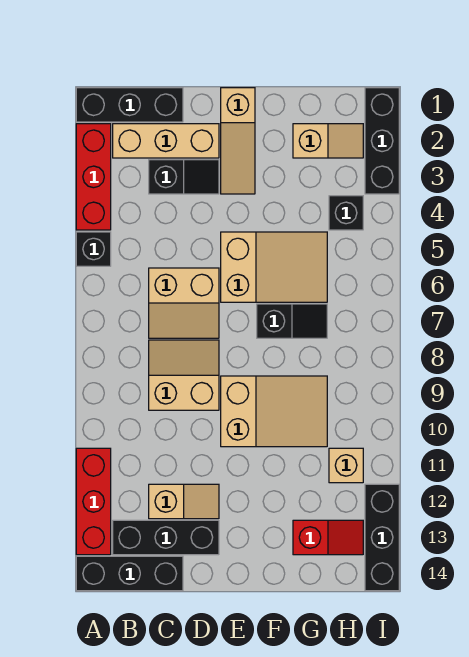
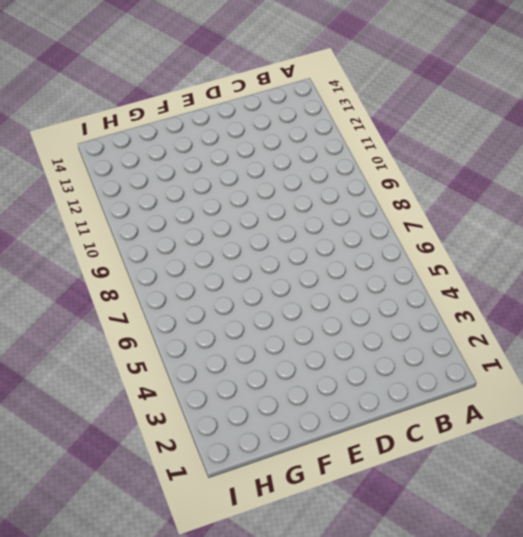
none -> black brick A1:C1 level 1
none -> red brick A2:A4 level 1
none -> black brick A5 level 1

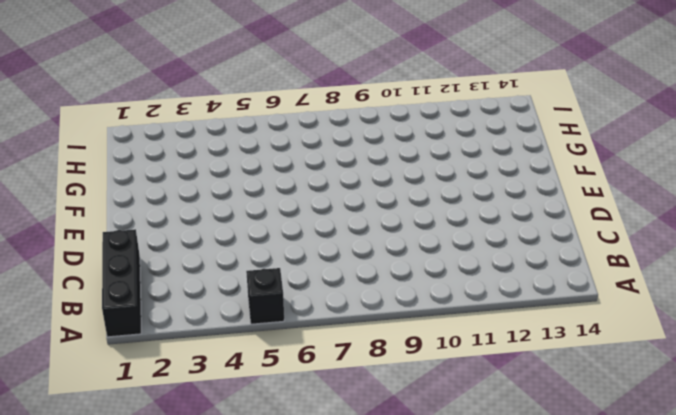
none -> red brick A2:A4 level 1
none -> red brick A11:A13 level 1
none -> black brick A14:C14 level 1

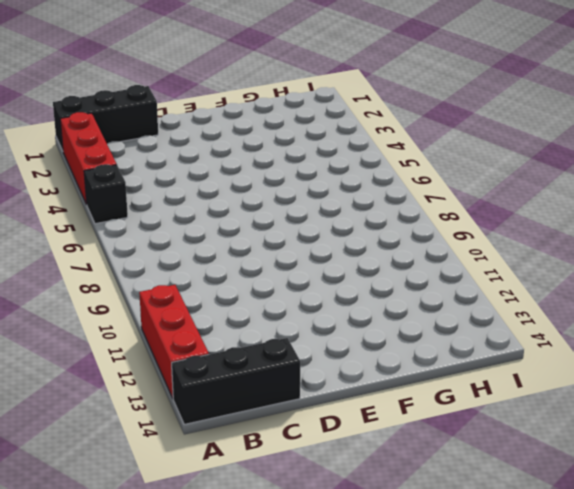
none -> tan brick B2:D2 level 1
none -> black brick B13:D13 level 1
none -> black slope C3:D3 level 1 top C

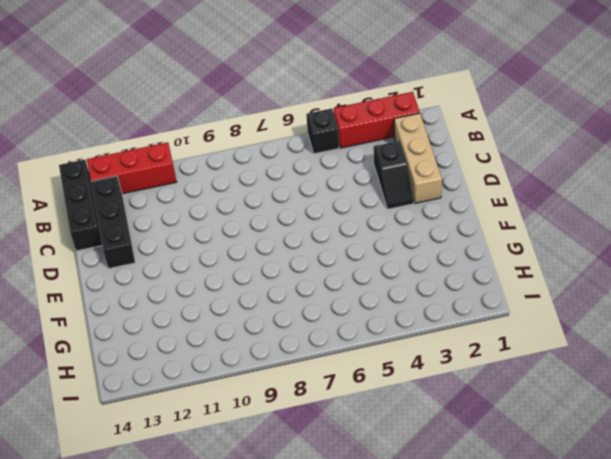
none -> black brick A1:C1 level 1
none -> tan slope C6:D7 level 1 top 6
none -> tan slope C8:D9 level 1 top 9

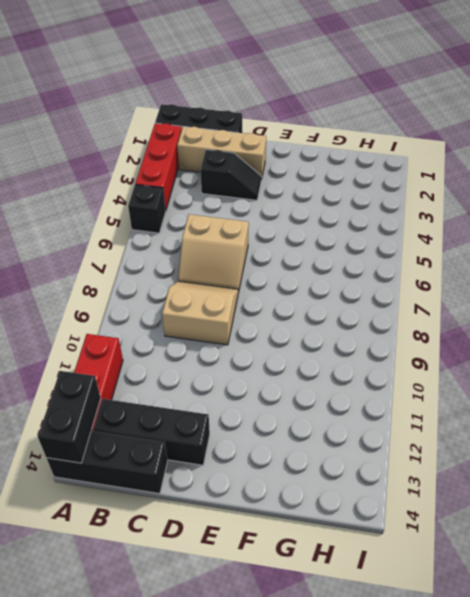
black brick A13:A14 level 2 -> none
none -> tan slope C12:D12 level 1 top C
none -> tan slope E1:E3 level 1 top 1
none -> tan slope E5:G6 level 1 top E

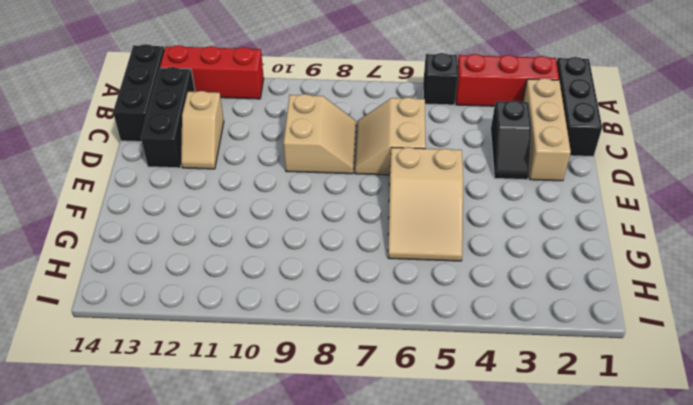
none -> tan slope E1:E3 level 1 top 1
none -> tan slope E9:G10 level 1 top E
none -> black slope F7:G7 level 1 top F

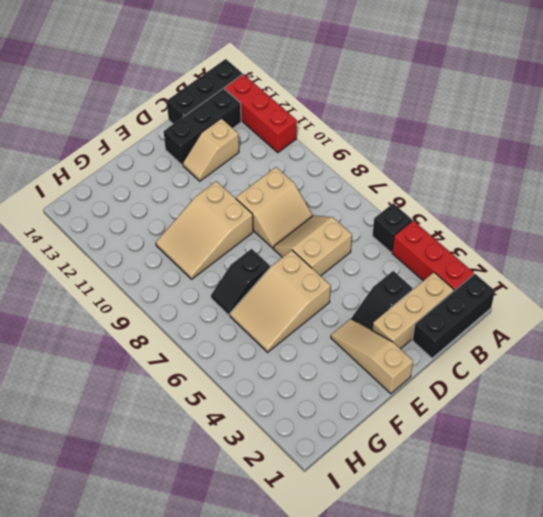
none -> tan slope G2:H2 level 1 top G
none -> red slope G13:H13 level 1 top G
none -> black brick H4 level 1

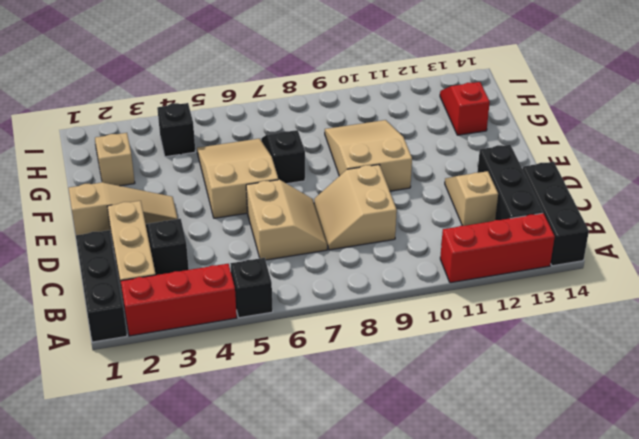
none -> tan brick H11 level 1
none -> black brick I1:I3 level 1
none -> black brick I12:I14 level 1

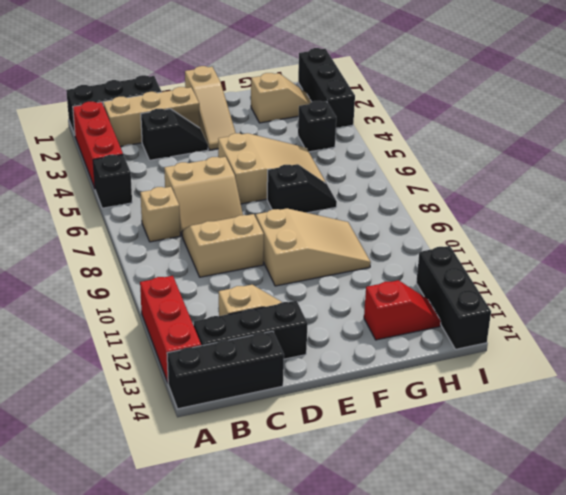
tan brick B7 level 1 -> tan brick H11 level 1

